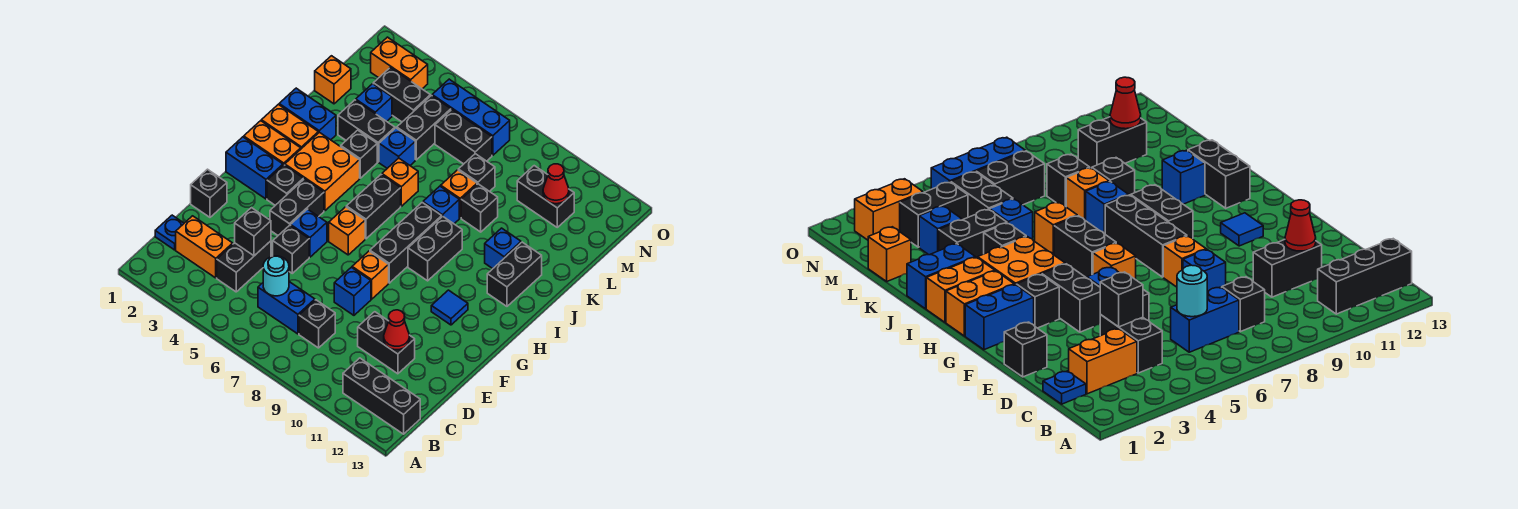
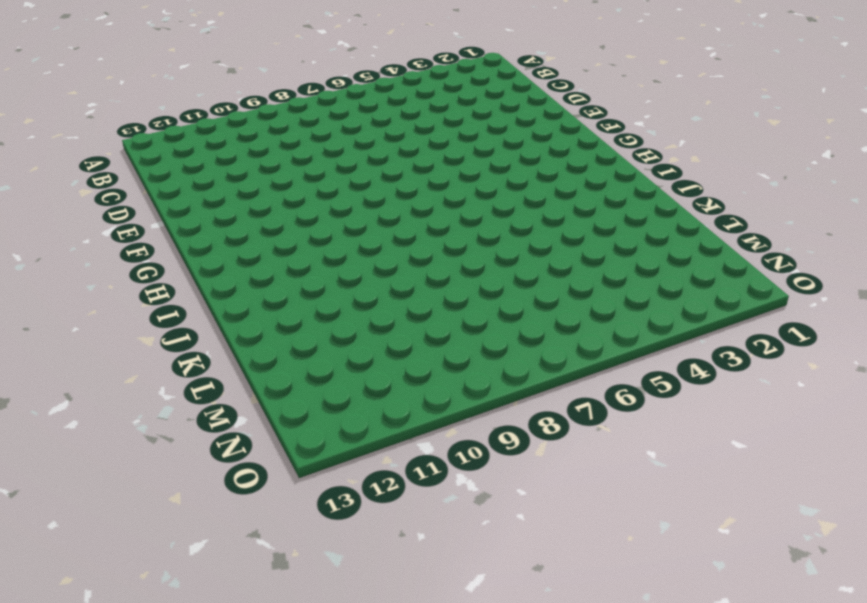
none -> black brick B11:B13 level 1
none -> blue plate C1 level 1
none -> orange brick C2:C3 level 1
none -> black brick C4:D4 level 1

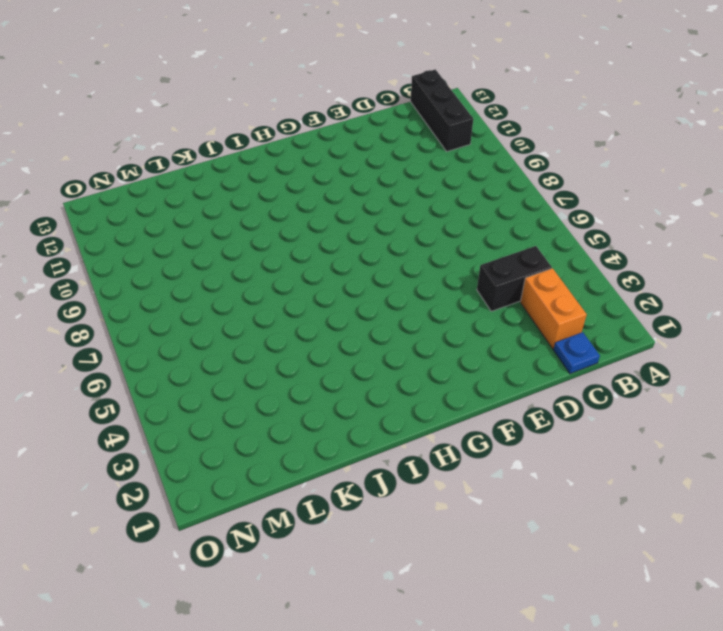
none -> blue brick C6:C7 level 1
none -> black brick C8 level 1
none -> black brick D10:D11 level 1
none -> black brick E1 level 1

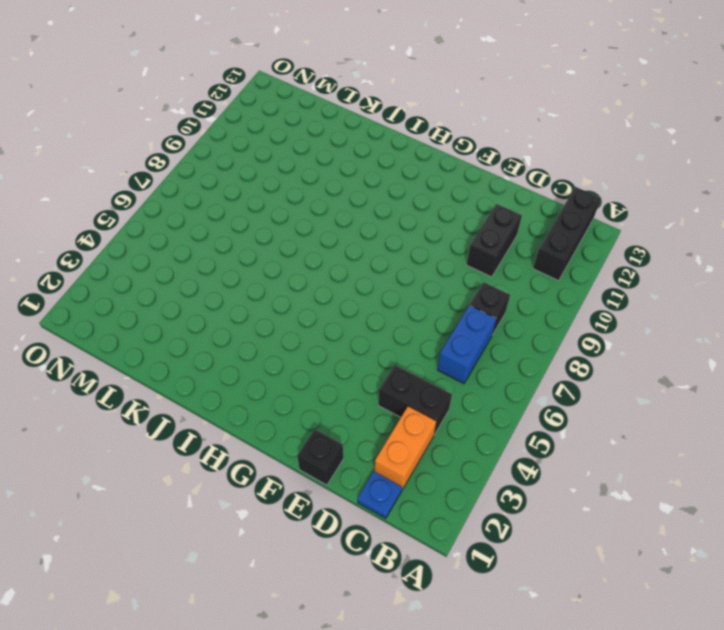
none -> black brick E5 level 1
none -> blue brick E8 level 1
none -> black brick F4:G4 level 1
none -> blue brick F5 level 1

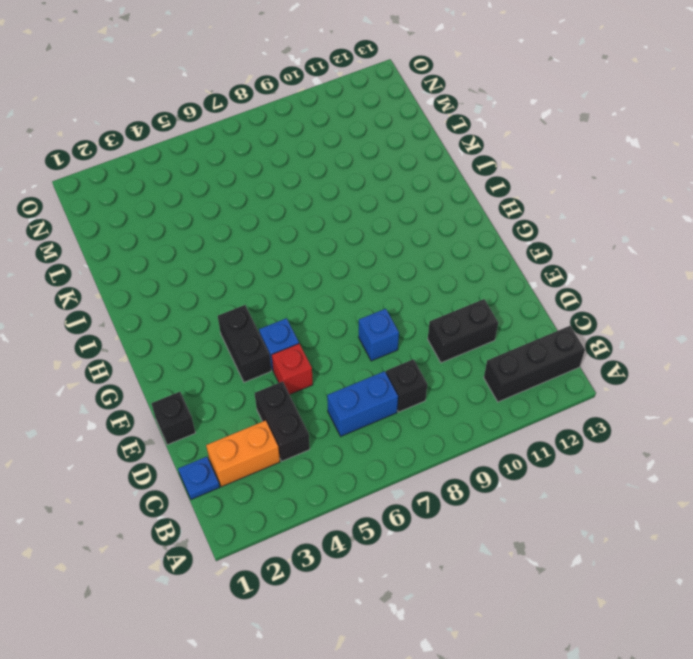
red brick E5 level 1 -> black brick E5 level 1
none -> orange brick F8 level 1
none -> blue brick G1:G2 level 1
none -> black brick G3 level 1
none -> orange brick G6 level 1

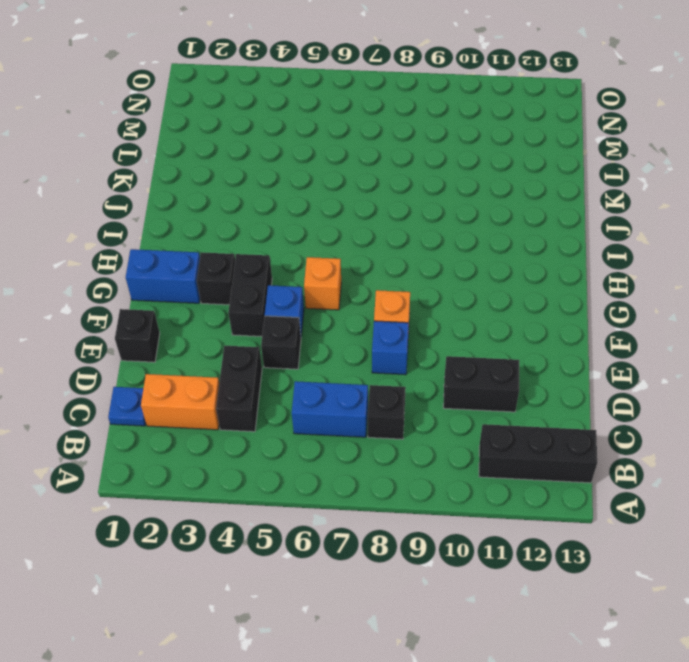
none -> black brick G8:I8 level 1
none -> blue tile G11 level 1
none -> orange brick H1:H2 level 1
none -> orange brick H3:I4 level 1

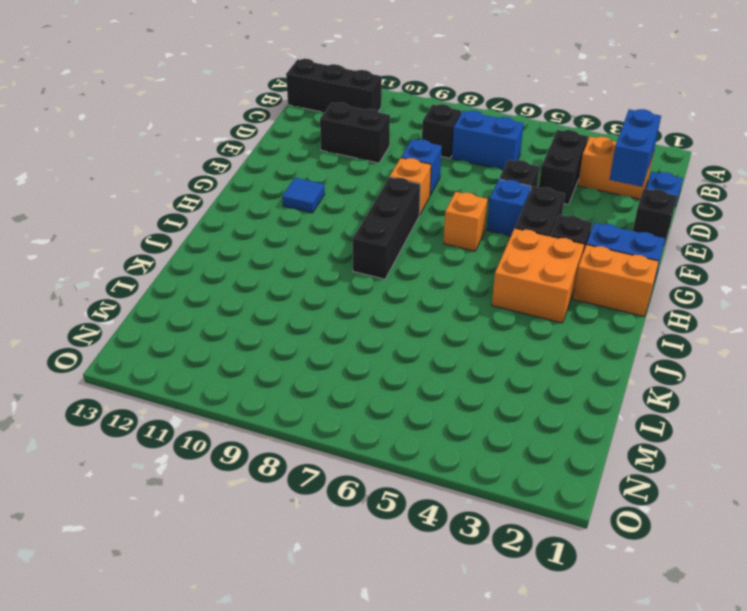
blue brick C2:D2 level 2 -> blue brick J1:J2 level 1
none -> black brick H6:I6 level 1
none -> black brick H9:I9 level 1
none -> orange brick I1:I2 level 1
none -> black brick I12:J12 level 1

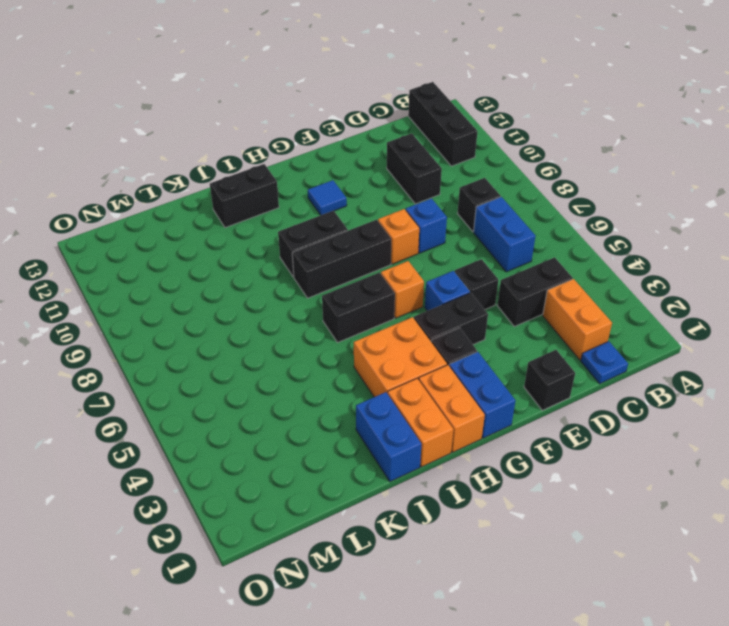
none -> black brick J4 level 1
none -> orange brick J6 level 1
none -> blue brick J8 level 1
none -> blue brick J11 level 1

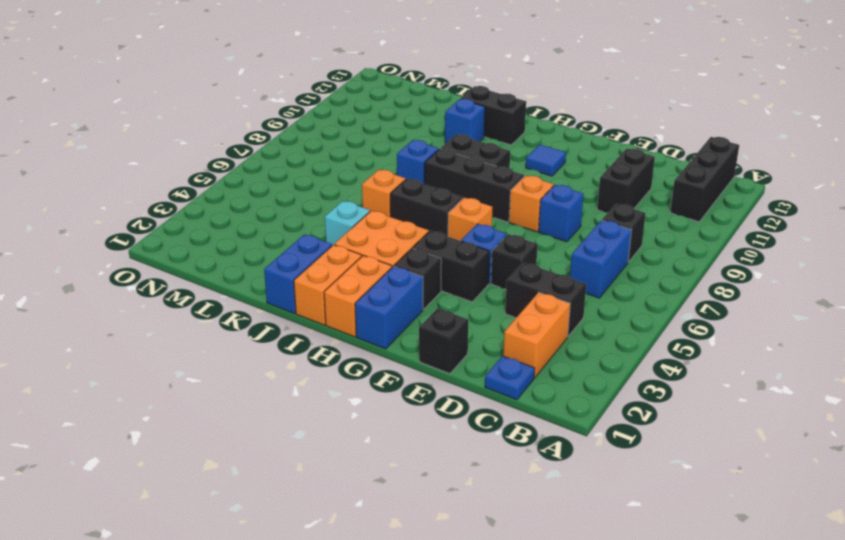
cyan brick J4 level 1 -> black brick J4 level 1
none -> black brick K3:K4 level 1
none -> blue brick K5 level 1
none -> orange brick K8 level 1
none -> black brick K9 level 1

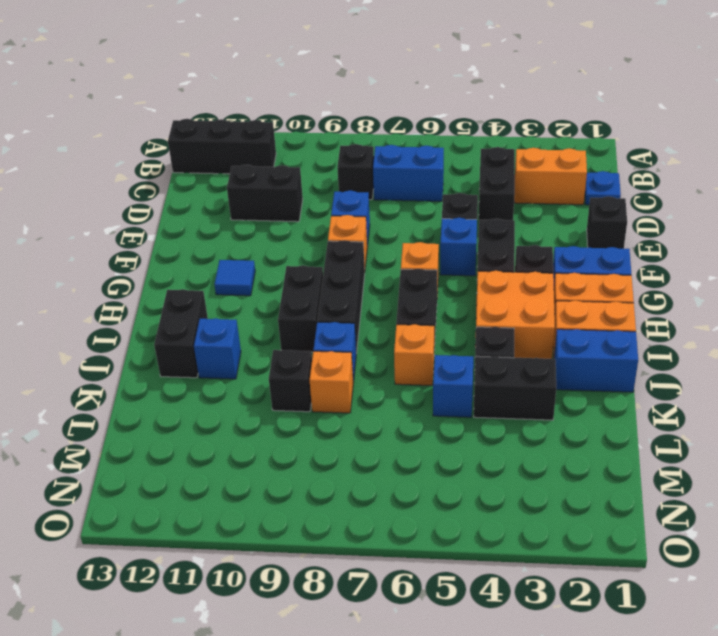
none -> orange brick L1 level 1
none -> blue brick L3 level 1
none -> black brick L5:M5 level 1
none -> black brick L8 level 1

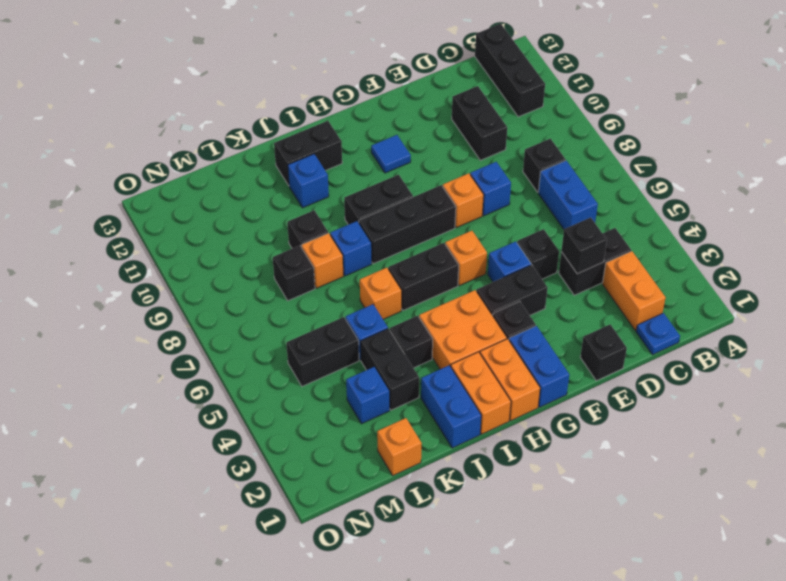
none -> black brick M3:M4 level 1
none -> black brick M6:M7 level 1
none -> black brick M10:M11 level 1
none -> orange brick N2:N3 level 1

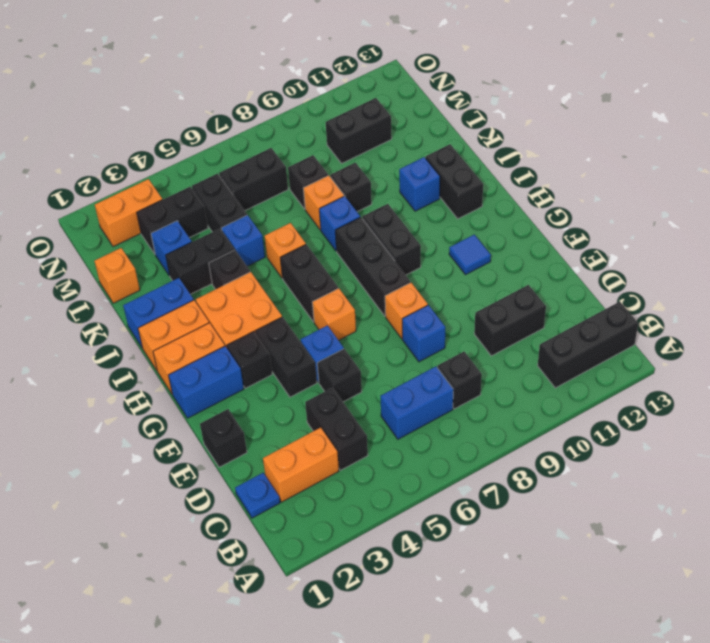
none -> blue brick N5:N7 level 1
none -> cyan round brick C6 level 2
none -> black brick D4 level 2
none -> red cone D11 level 2

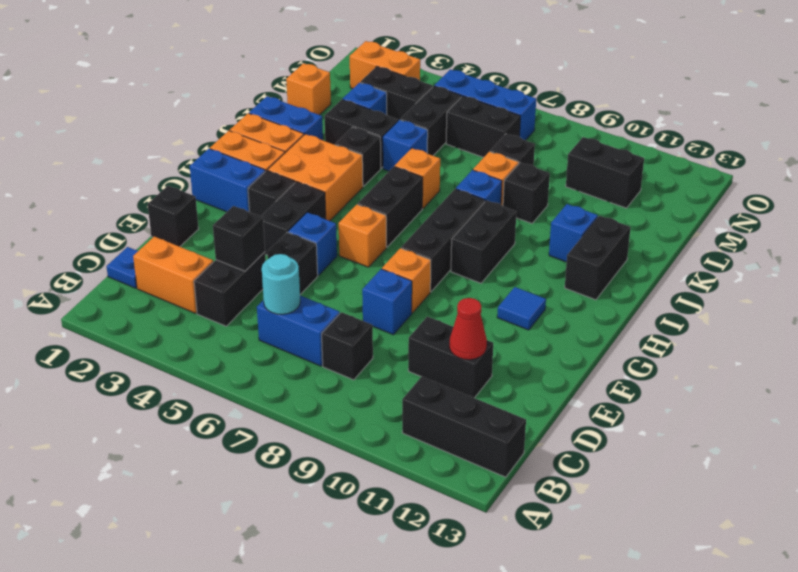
none -> red cone M11 level 2

